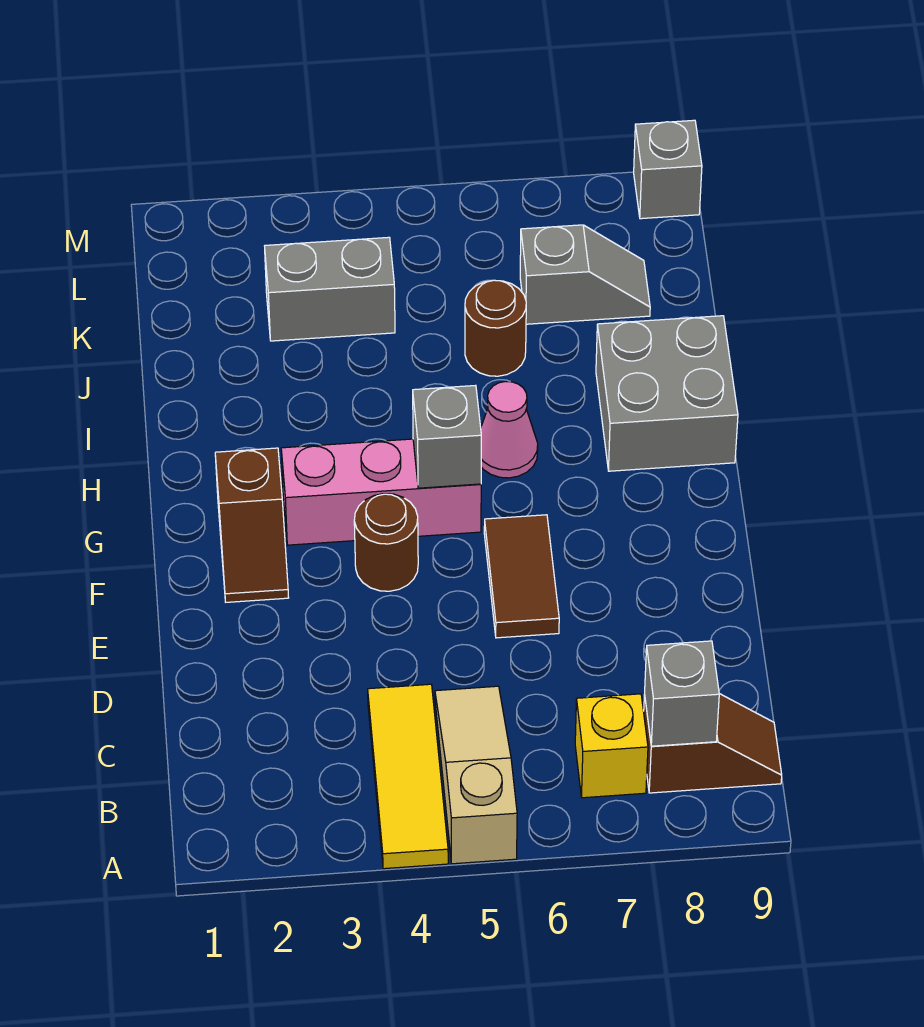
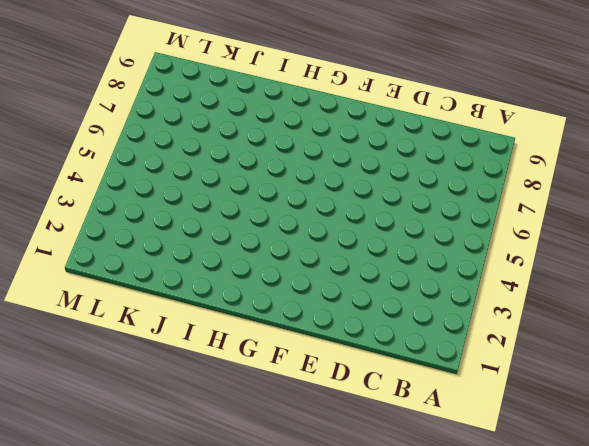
none -> yellow tile A4:C4 level 1
none -> tan slope A5:C5 level 1 top A
none -> yellow brick B7 level 1

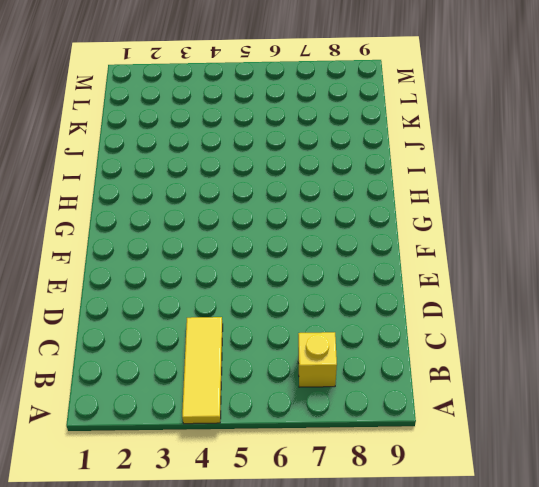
none -> tan slope A5:C5 level 1 top A
none -> brown slope B8:B9 level 1 top 8
none -> brown tile E6:F6 level 1

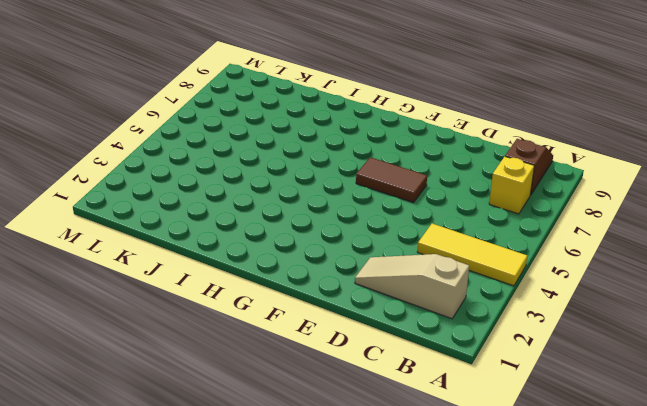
tan slope B2:D2 level 1 top B -> tan slope A5:C5 level 1 top A
none -> brown slope F2:G2 level 1 top G
none -> brown round brick F4 level 1
none -> pink brick G3:G5 level 1

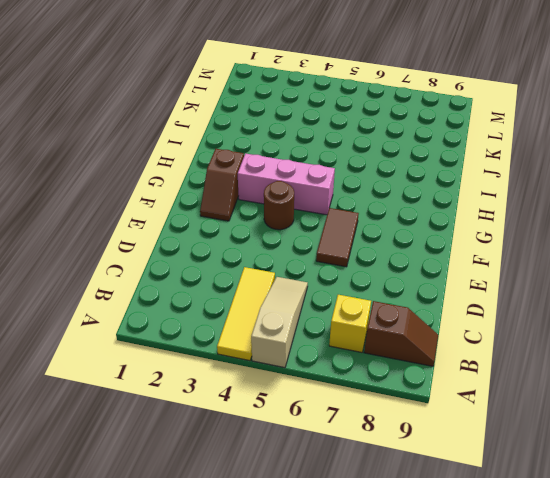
none -> pink cone H6 level 1
none -> grey brick H8:I9 level 1
none -> brown round brick J6 level 1

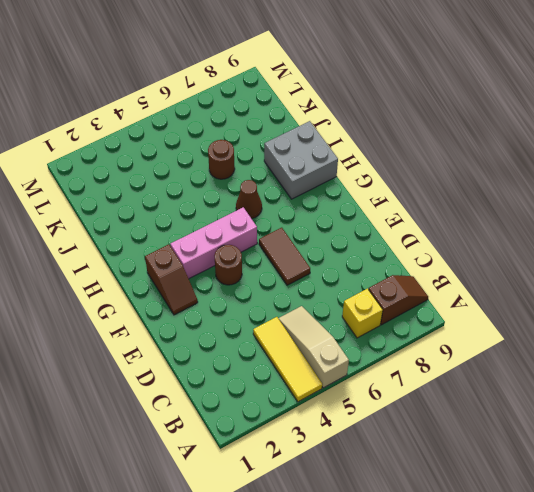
brown cone H6 level 1 -> pink cone H6 level 1
none -> grey brick K3:K4 level 1
none -> grey slope K7:K8 level 1 top 7
none -> grey brick M9 level 1

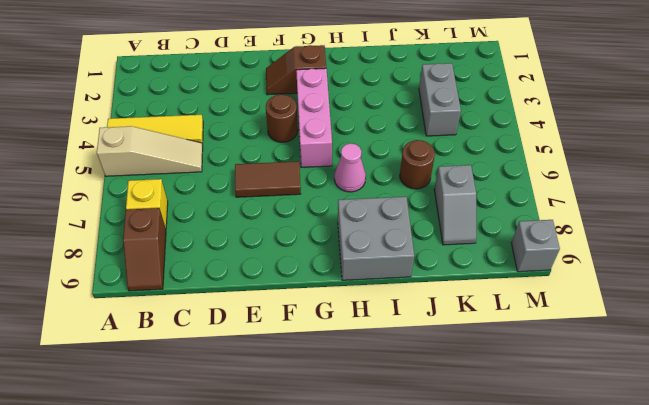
none -> grey brick B8 level 2
none -> grey brick G5 level 2

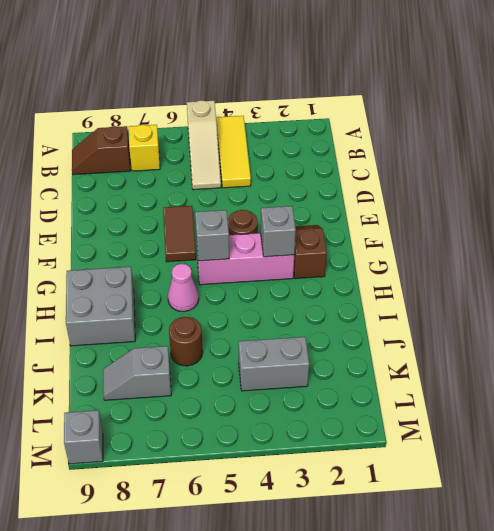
grey brick G3 level 2 -> grey brick B8 level 2

